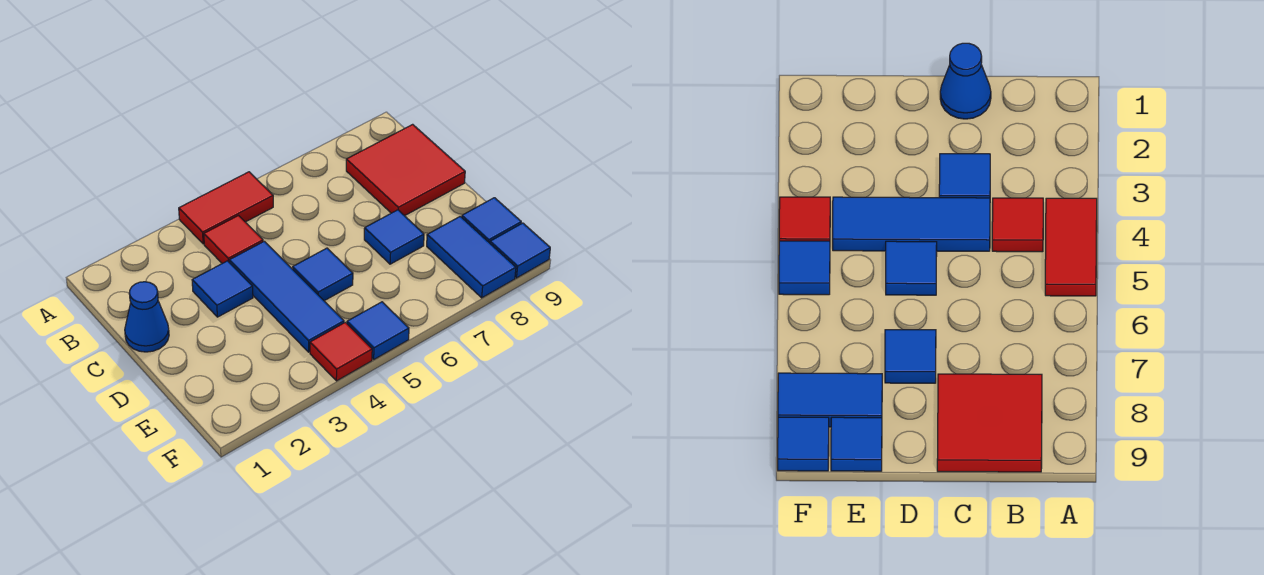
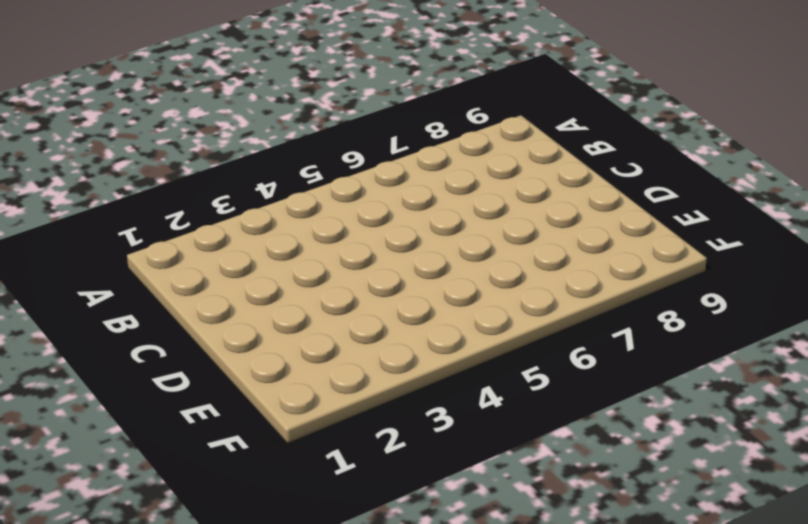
none -> red tile A4:A5 level 1
none -> red tile B4 level 1
none -> red tile B8:C9 level 1

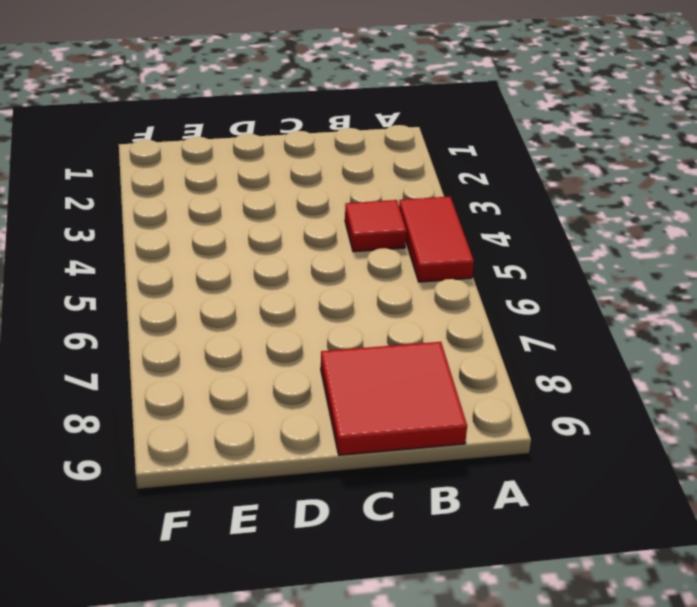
none -> blue cone C1 level 1
none -> blue tile C3 level 1
none -> blue tile C4:E4 level 1

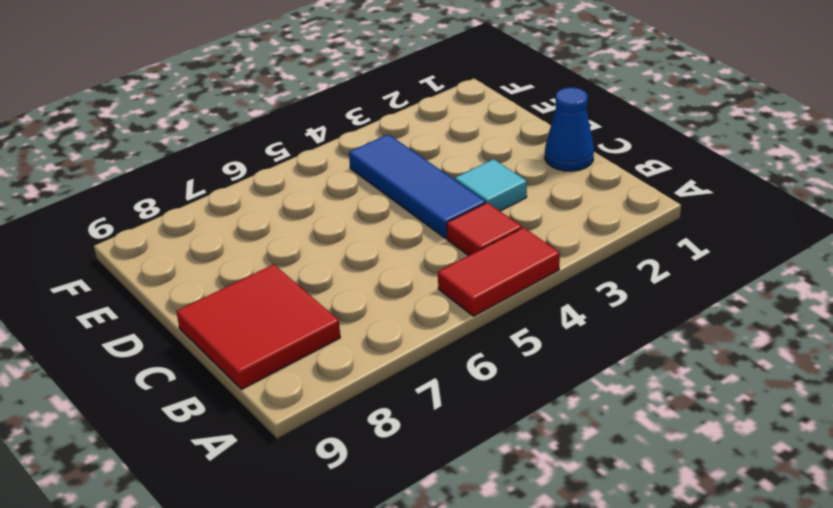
cyan tile C3 level 1 -> blue tile C3 level 1
none -> blue tile D5 level 1
none -> blue tile D7 level 1
none -> blue tile E8:F8 level 1

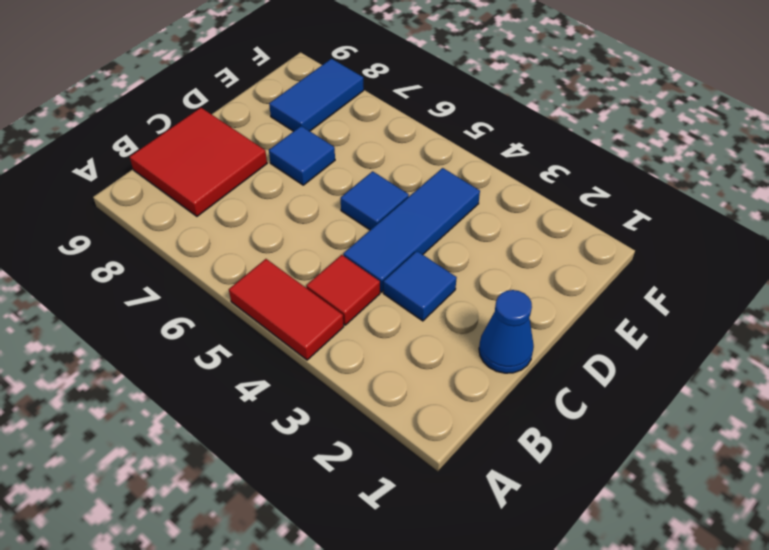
none -> blue tile E9 level 1
none -> red tile F4 level 1
none -> blue tile F5 level 1

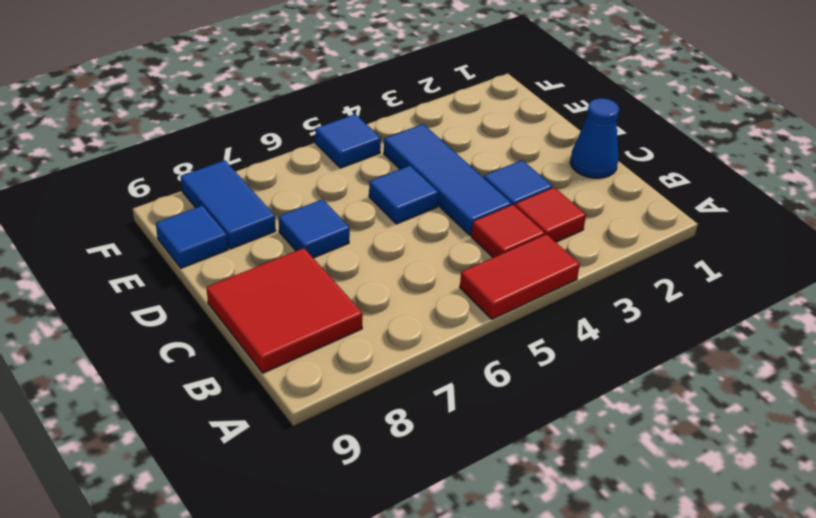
red tile B3 level 1 -> red tile F4 level 1
none -> blue tile F9 level 1

